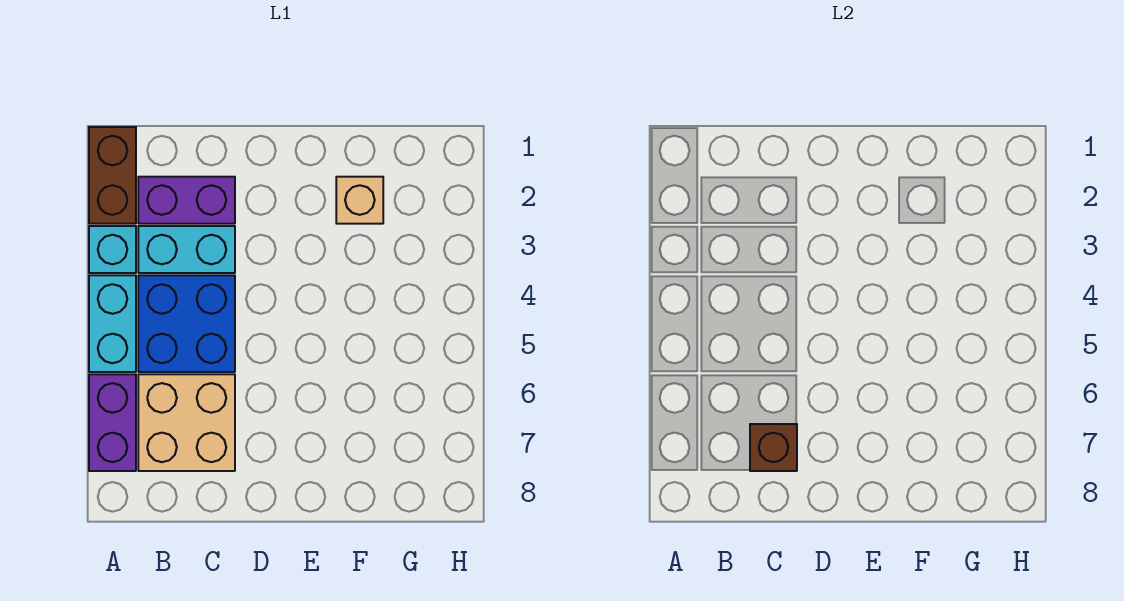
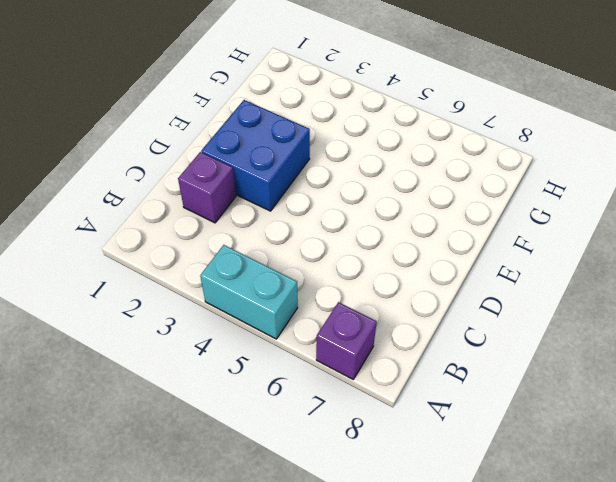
purple brick A7 level 1 -> purple brick A6:A7 level 1
purple brick C2 level 1 -> purple brick B2:C2 level 1
blue brick D2:E3 level 1 -> blue brick B4:C5 level 1
none -> brown brick A1:A2 level 1
none -> cyan brick A3 level 1

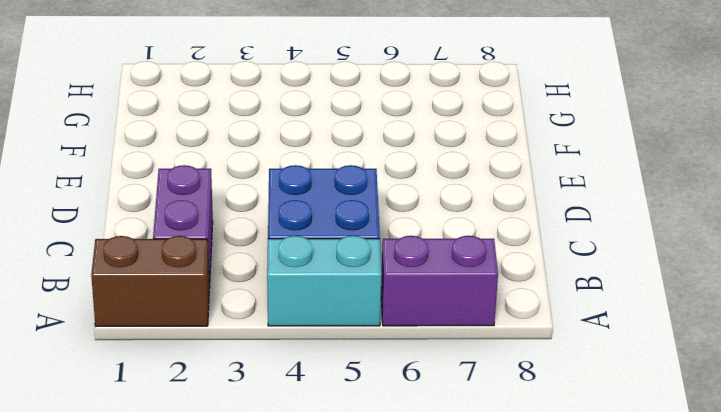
none -> cyan brick A3 level 1
none -> cyan brick B3:C3 level 1

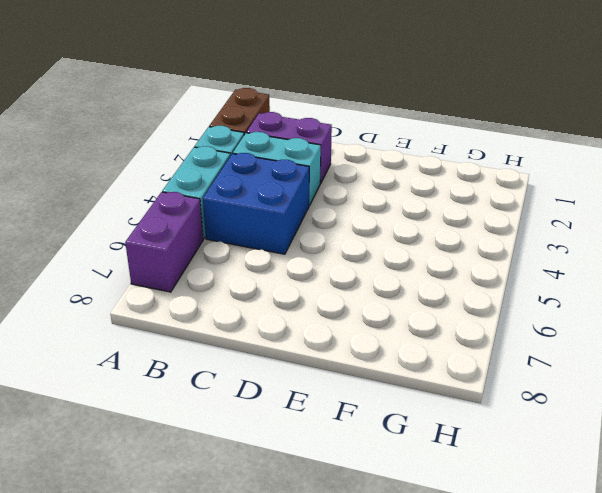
none -> tan brick B6:C7 level 1
none -> tan brick F2 level 1

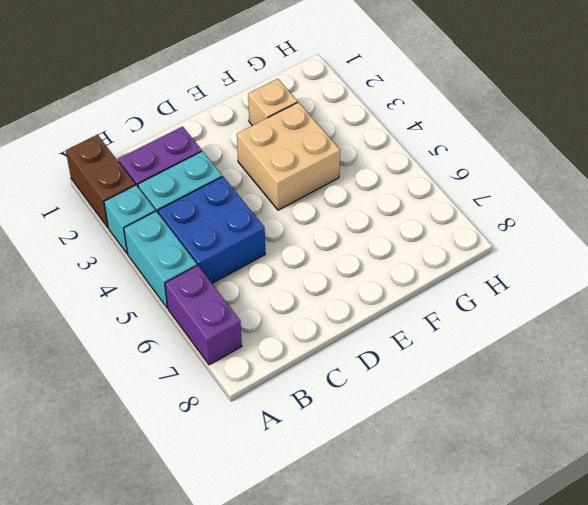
tan brick E3:F4 level 1 -> tan brick B6:C7 level 1
none -> brown brick C7 level 2

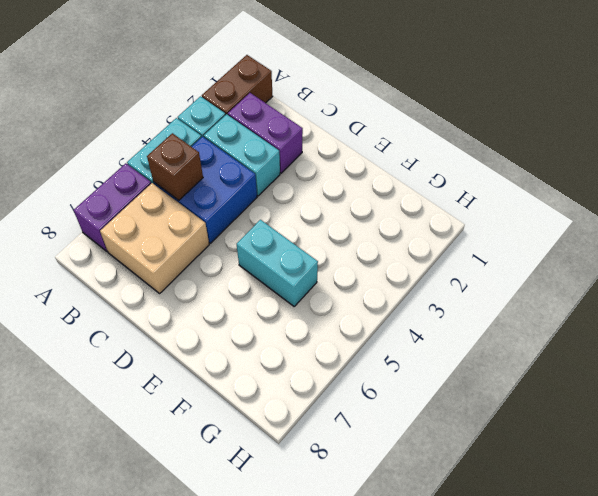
brown brick B5 level 2 -> brown brick C7 level 2
cyan brick E5:F5 level 1 -> none
none -> tan brick F2 level 1

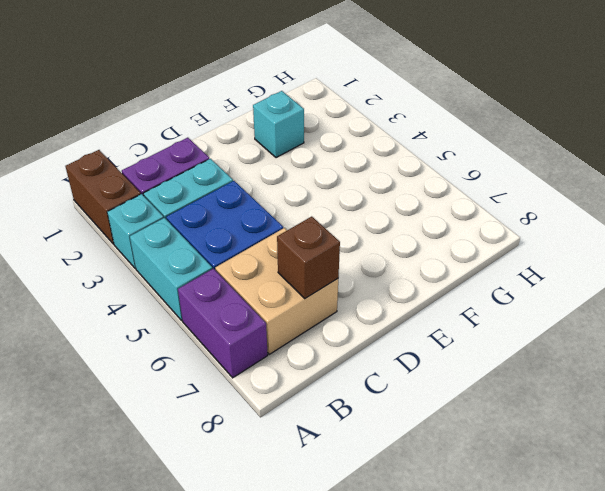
cyan brick F2 level 1 -> tan brick F2 level 1

